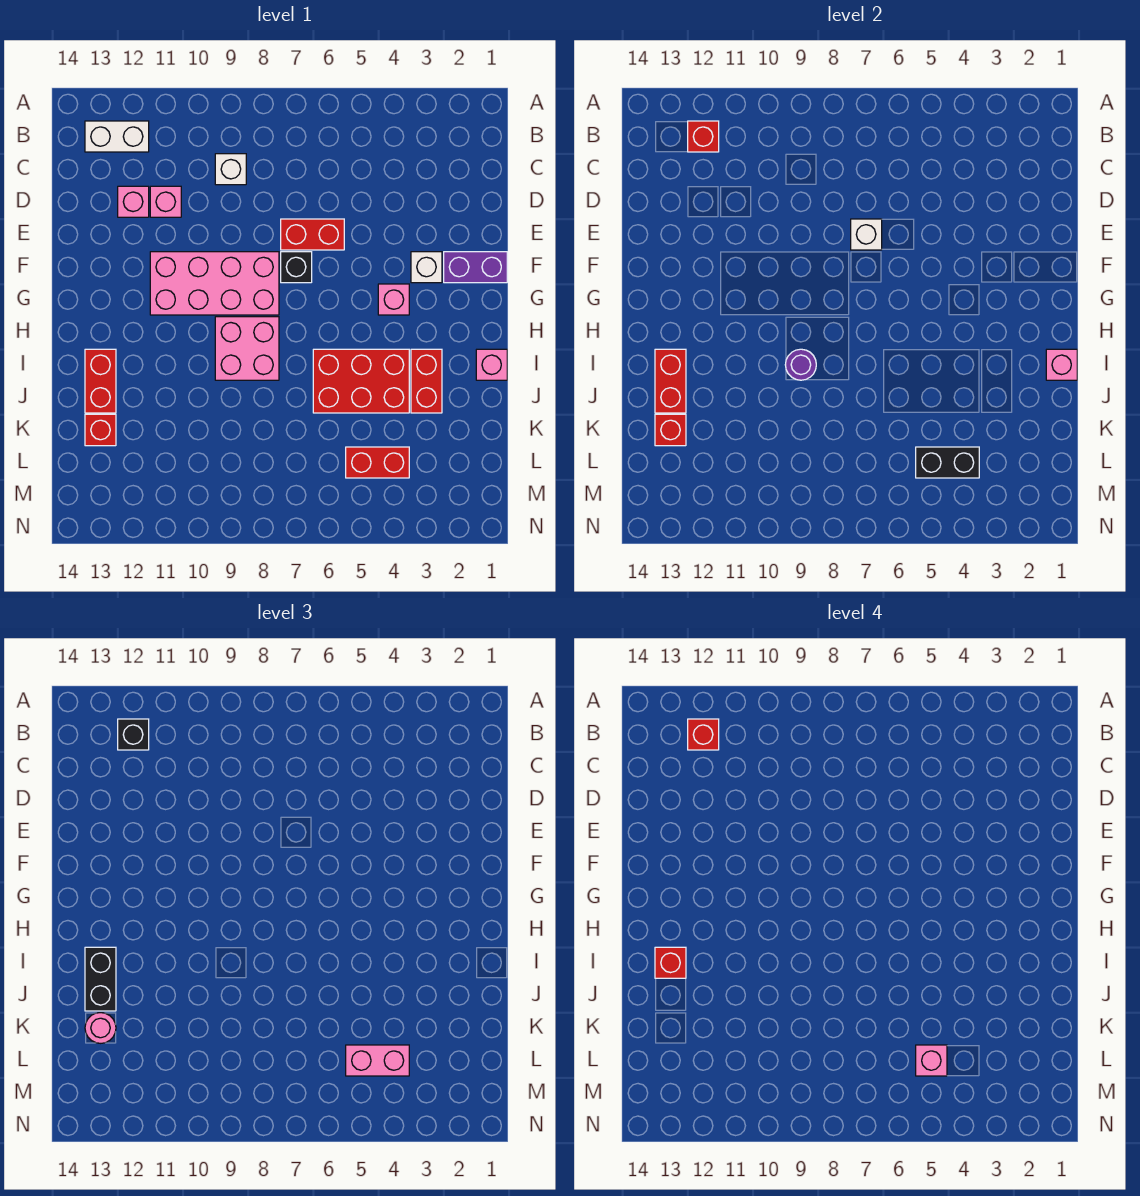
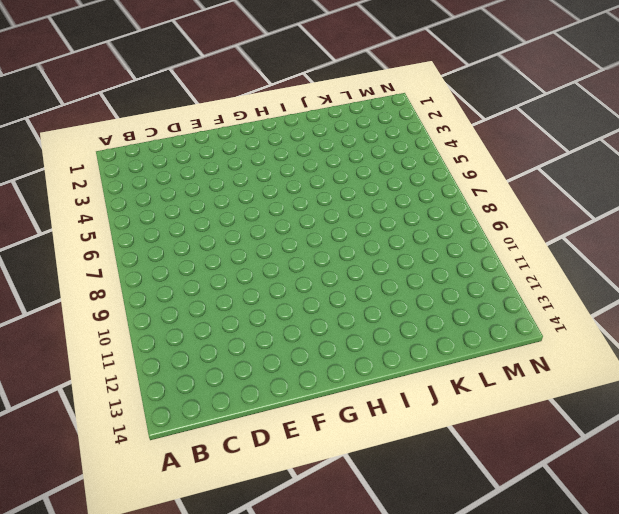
none -> white brick B12:B13 level 1
none -> white brick C9 level 1
none -> pink brick D11 level 1
none -> pink brick D12 level 1

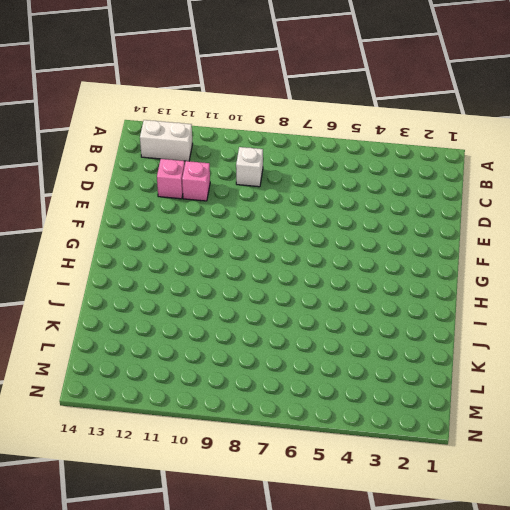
none -> red brick E6:E7 level 1
none -> purple brick F1:F2 level 1
none -> white brick F3 level 1
none -> black brick F7 level 1

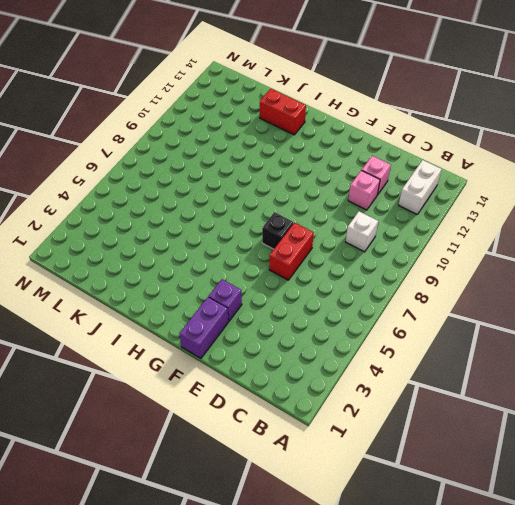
purple brick F3 level 1 -> white brick F3 level 1
none -> pink brick F8:G11 level 1
none -> pink brick G4 level 1
none -> pink brick H8:I9 level 1
none -> pink brick I1 level 1

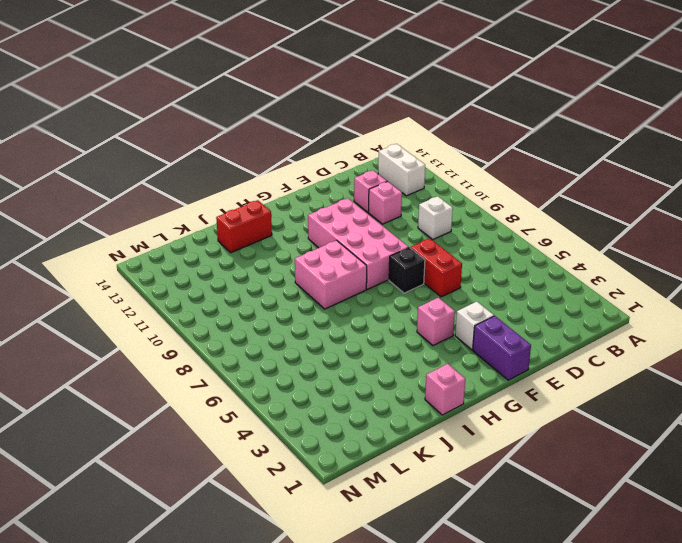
none -> red brick I3:J3 level 1
none -> red brick I4:J6 level 1
none -> red brick K13 level 1
none -> red brick L4:L5 level 1

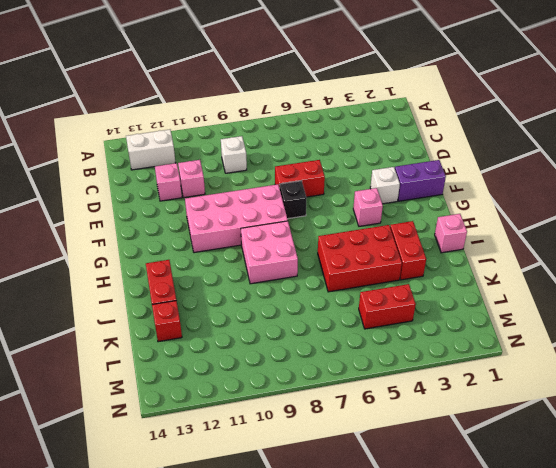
none -> red brick B12 level 2
none -> white brick E7 level 2
none -> pink brick I1 level 2
none -> purple round brick I9 level 2

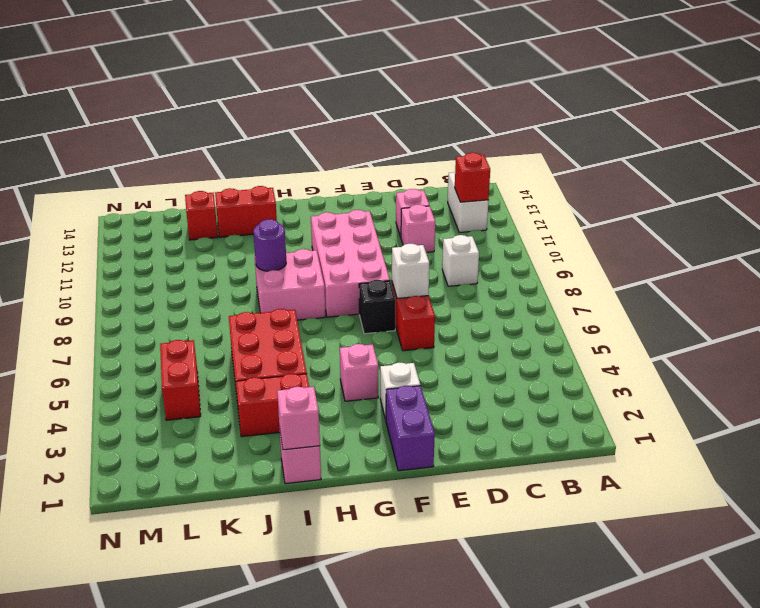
none -> red brick I13:J13 level 2
none -> red brick K13 level 2
none -> black brick L4:L5 level 2
none -> black brick B12 level 3

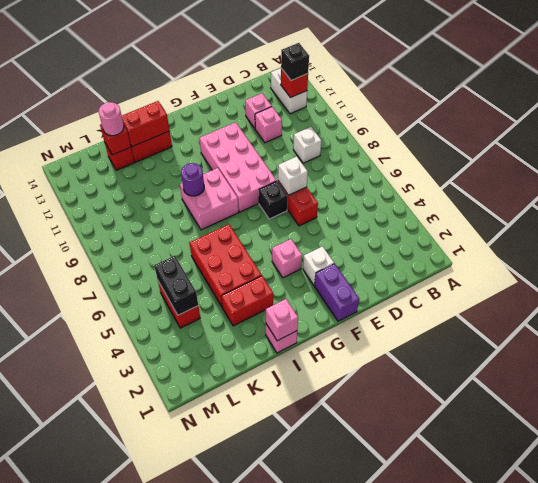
none -> black brick I13:J13 level 3
none -> pink brick L4:L5 level 3
none -> red brick B12 level 4
none -> red brick I13 level 4

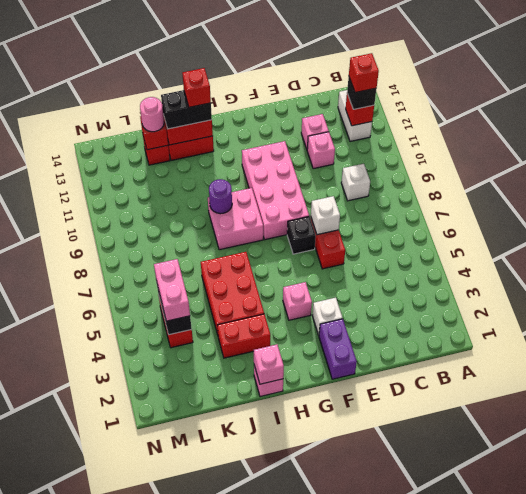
none -> pink brick L5 level 4

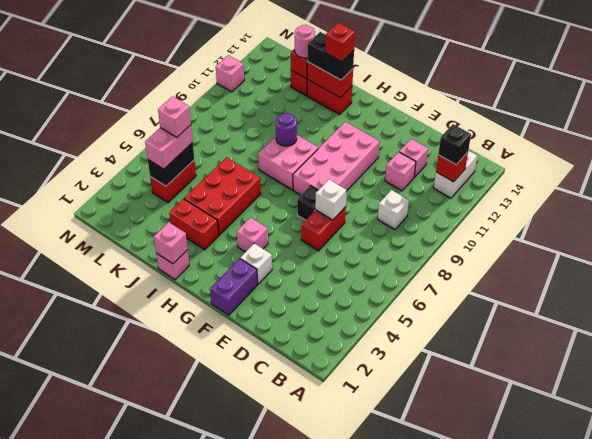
pink brick N11 level 1 -> none
none -> red brick B12 level 4

